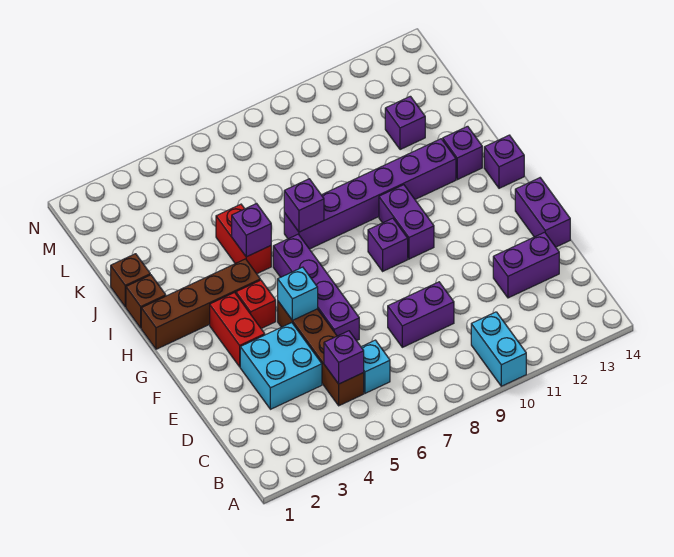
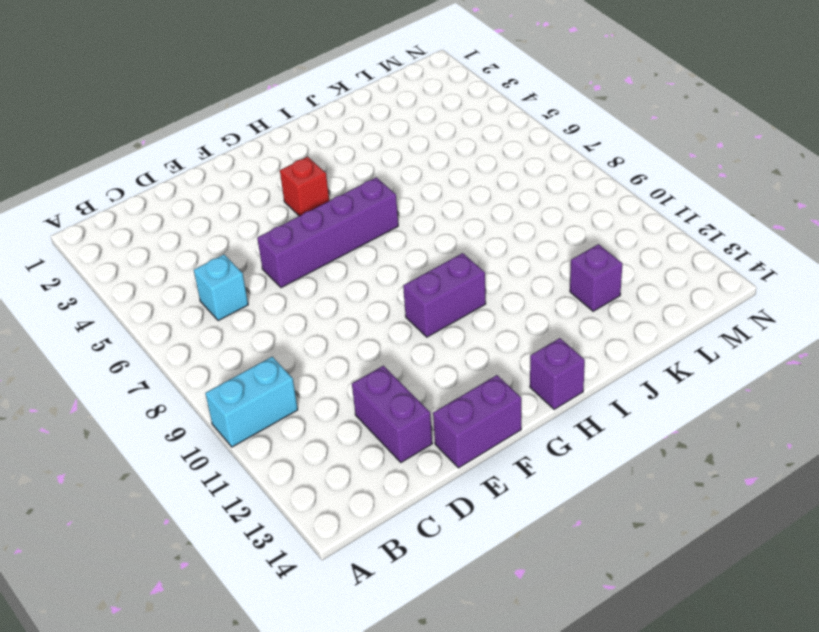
none -> brown brick C5:F5 level 1
none -> cyan brick D3:E4 level 1
none -> purple brick D8:D9 level 1

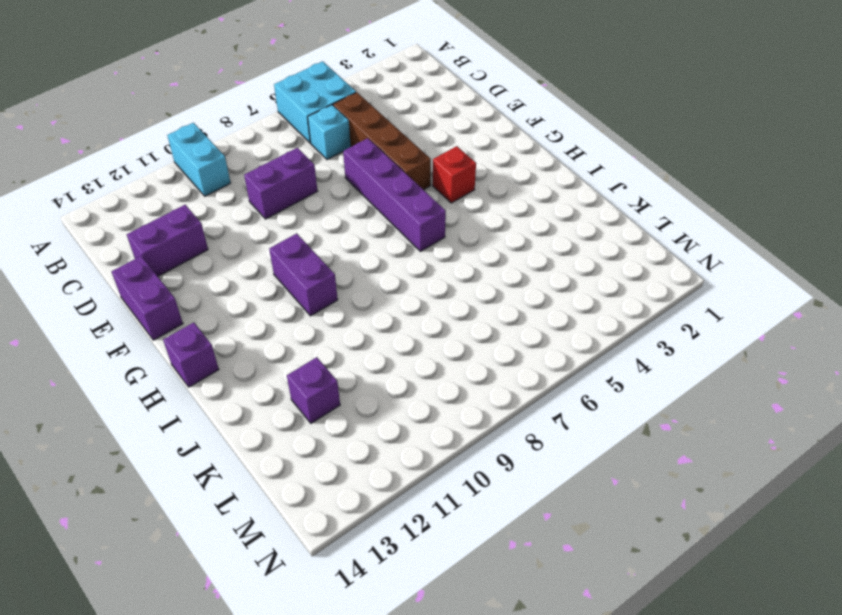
cyan brick A5:B6 level 1 -> cyan brick D3:E4 level 1
none -> red brick F3:G3 level 1
none -> purple brick G9 level 1
none -> brown brick H1:H4 level 1

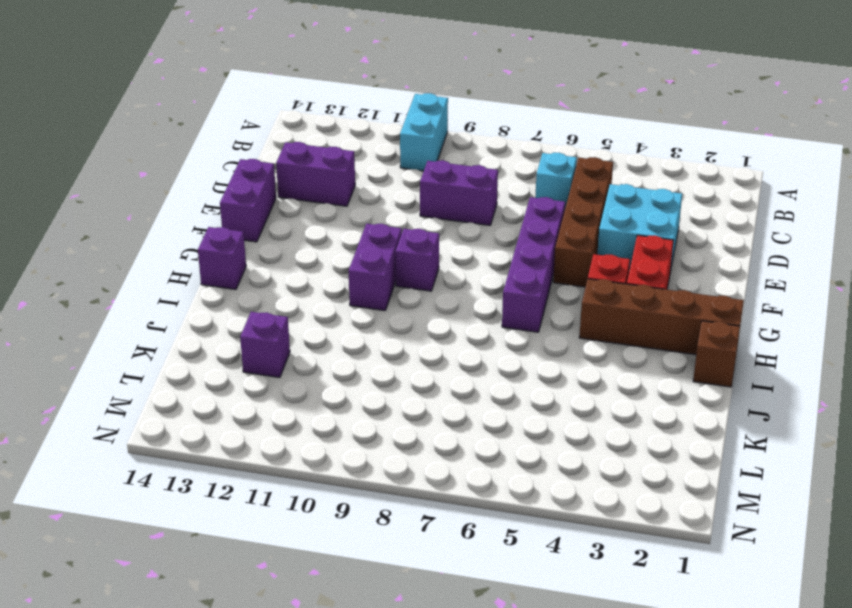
none -> red brick I5:J5 level 1
none -> purple brick I7:I12 level 1
none -> purple brick I13 level 1

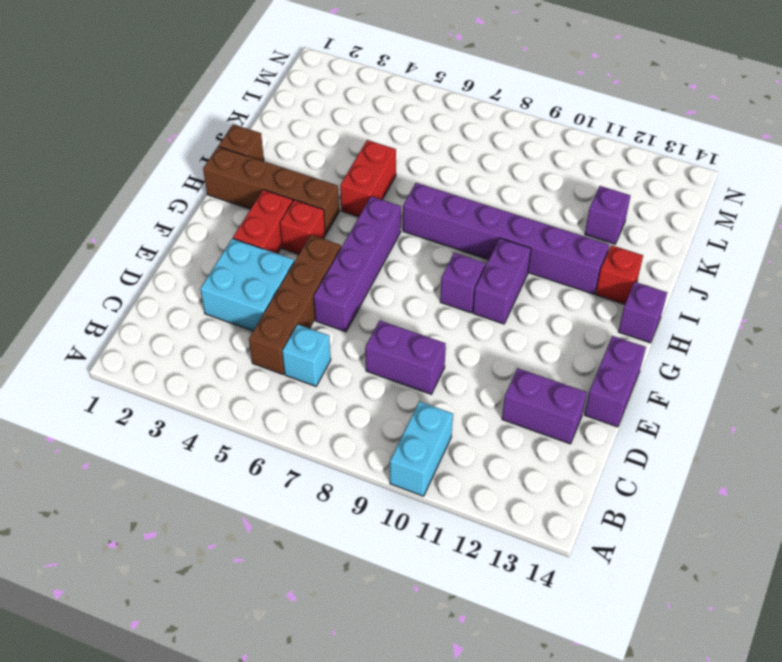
red brick I13 level 1 -> purple brick I13 level 1
none -> brown brick J1 level 1
none -> purple brick C5 level 2
none -> cyan brick F5 level 2

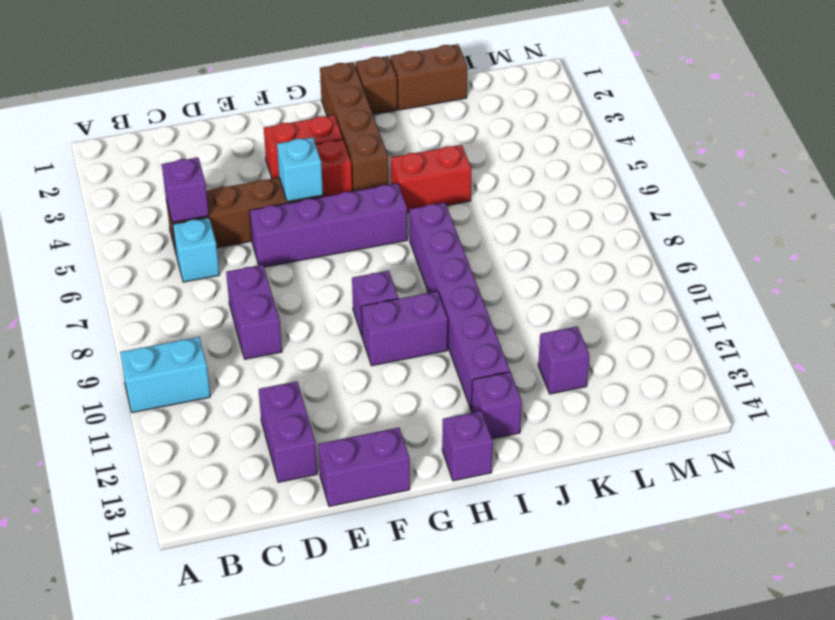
brown brick J1:K1 level 1 -> brown brick J1 level 1
none -> cyan brick D3:E4 level 1
none -> purple brick I5 level 2
none -> purple brick I7 level 2

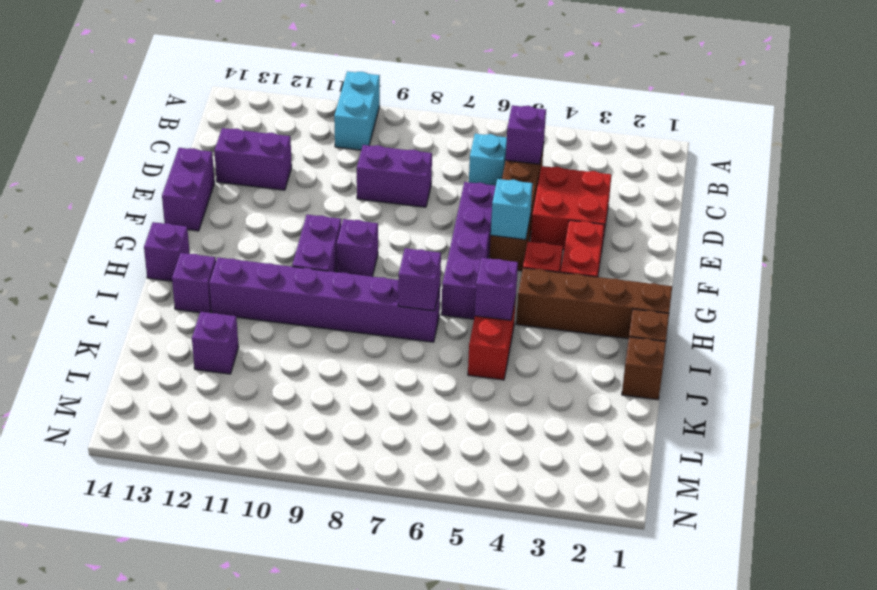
red brick D3:E4 level 1 -> cyan brick D3:E4 level 1

